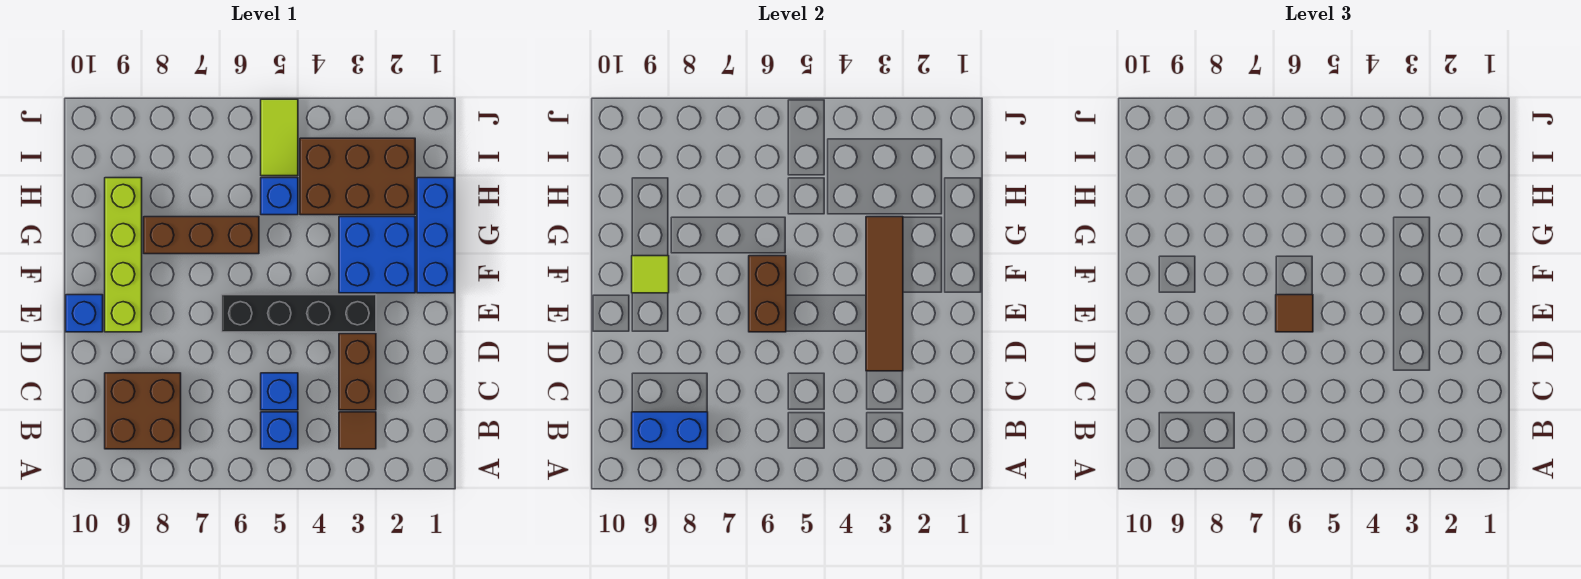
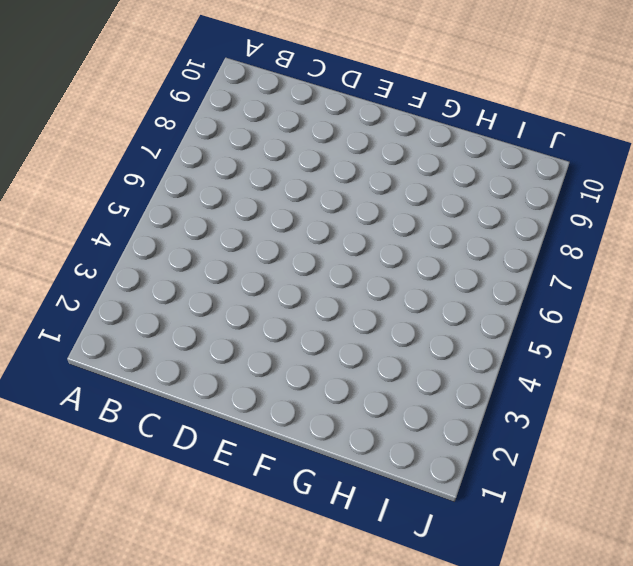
none -> brown tile B3 level 1
none -> blue brick B5 level 1
none -> brown brick B8:C9 level 1

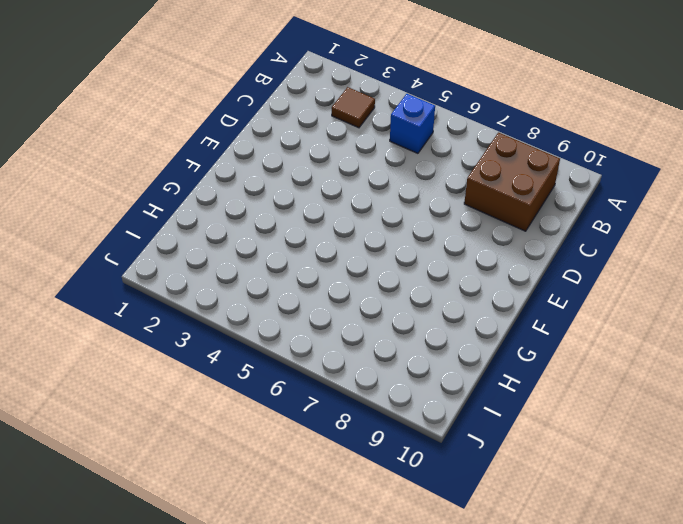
none -> brown brick C3:D3 level 1
none -> blue brick C5 level 1
none -> black brick E3:E6 level 1

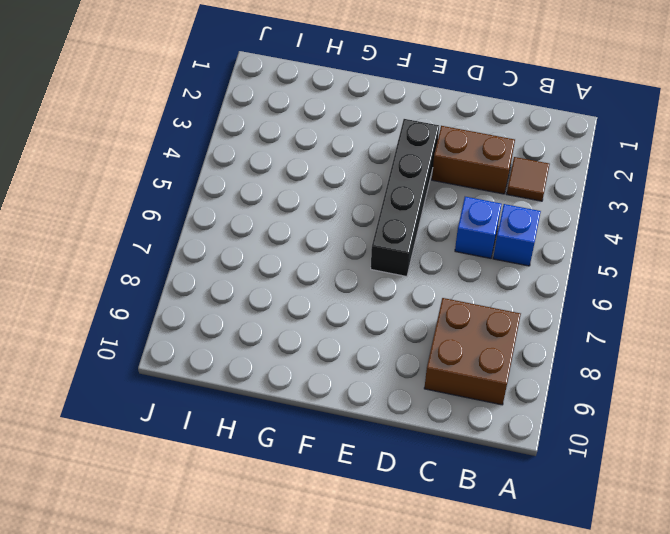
none -> lime brick E9:H9 level 1
none -> blue brick E10 level 1
none -> blue brick F1:H1 level 1

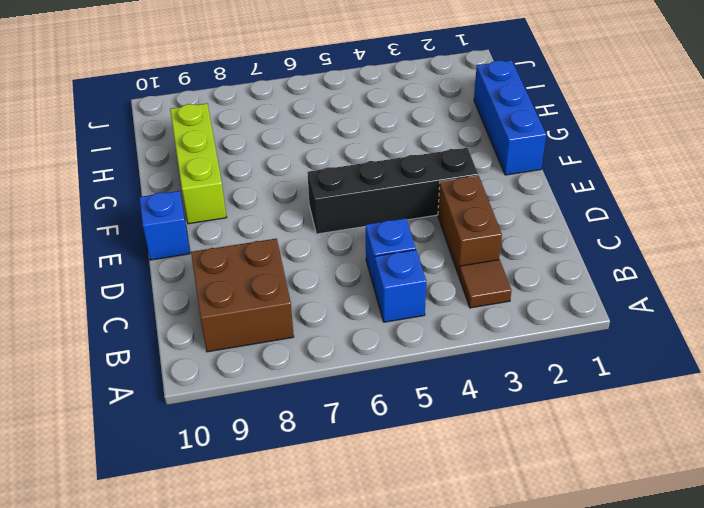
lime brick F9:H9 level 1 -> lime brick E9:H9 level 1
none -> blue brick F2:G3 level 1
none -> brown brick G6:G8 level 1
none -> brown brick H2:I4 level 1

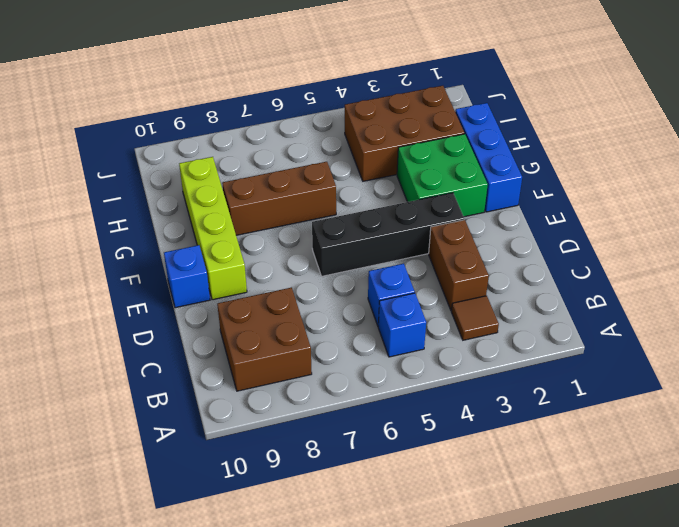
green brick F2:G3 level 1 -> blue brick F2:G3 level 1
none -> blue brick H5 level 1
none -> lime tile I5:J5 level 1
none -> blue brick B8:B9 level 2

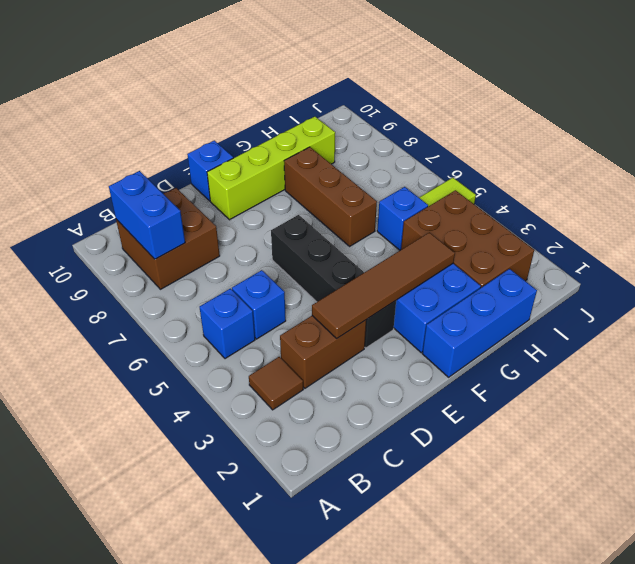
none -> brown brick E6:F6 level 2
none -> lime tile F9 level 2
none -> brown tile E6 level 3

